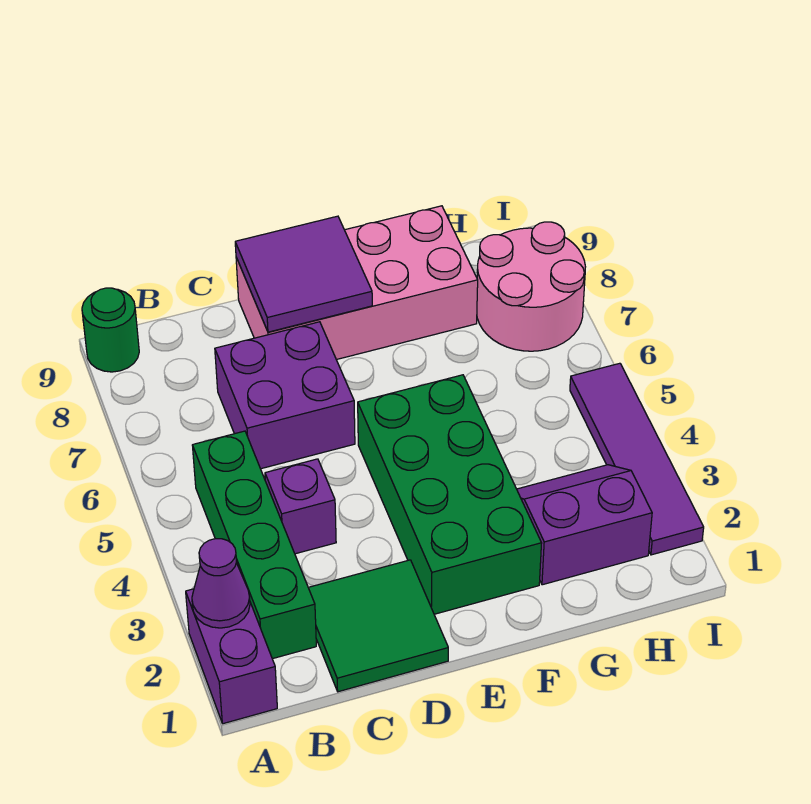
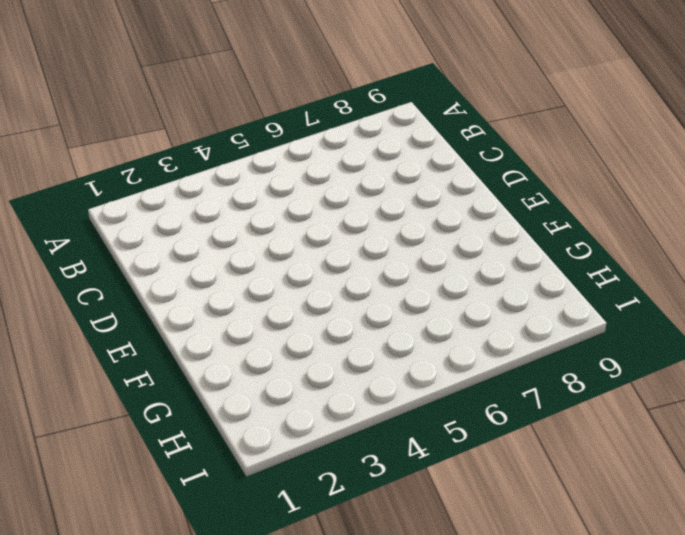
none -> purple brick A1:A2 level 1
none -> green round brick A9 level 1
none -> green brick B2:B5 level 1

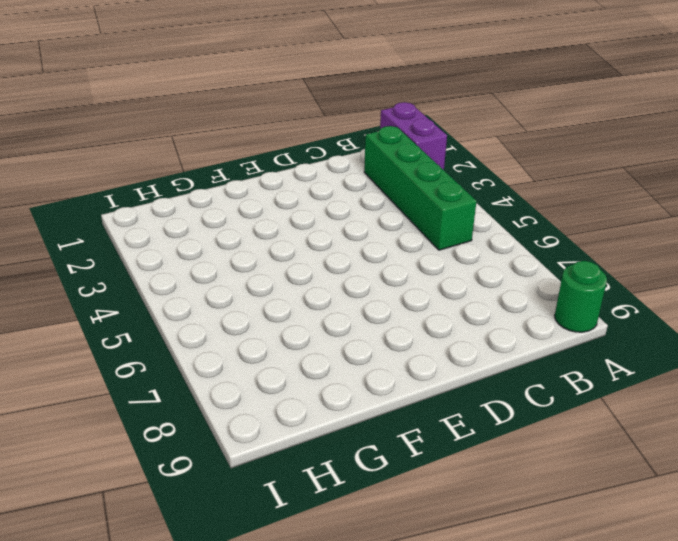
none -> green tile C1:D2 level 1
none -> purple brick C4 level 1
none -> purple brick C6:D7 level 1

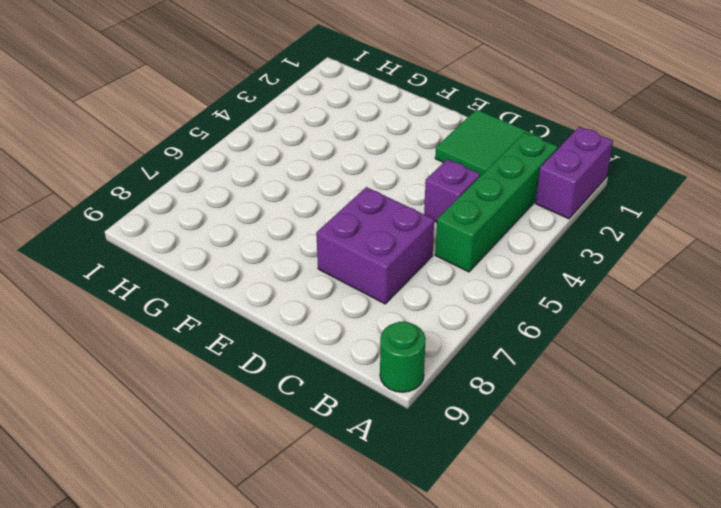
none -> pink brick D8:G9 level 1
none -> green brick E2:F5 level 1
none -> purple slope G2:H3 level 1 top 2

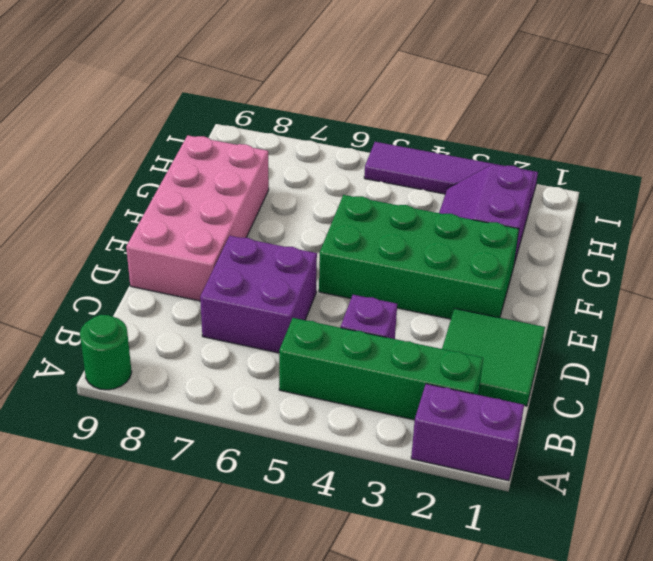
none -> pink round brick H7:I8 level 1
none -> purple cone A2 level 2
none -> purple tile D8:E9 level 2

